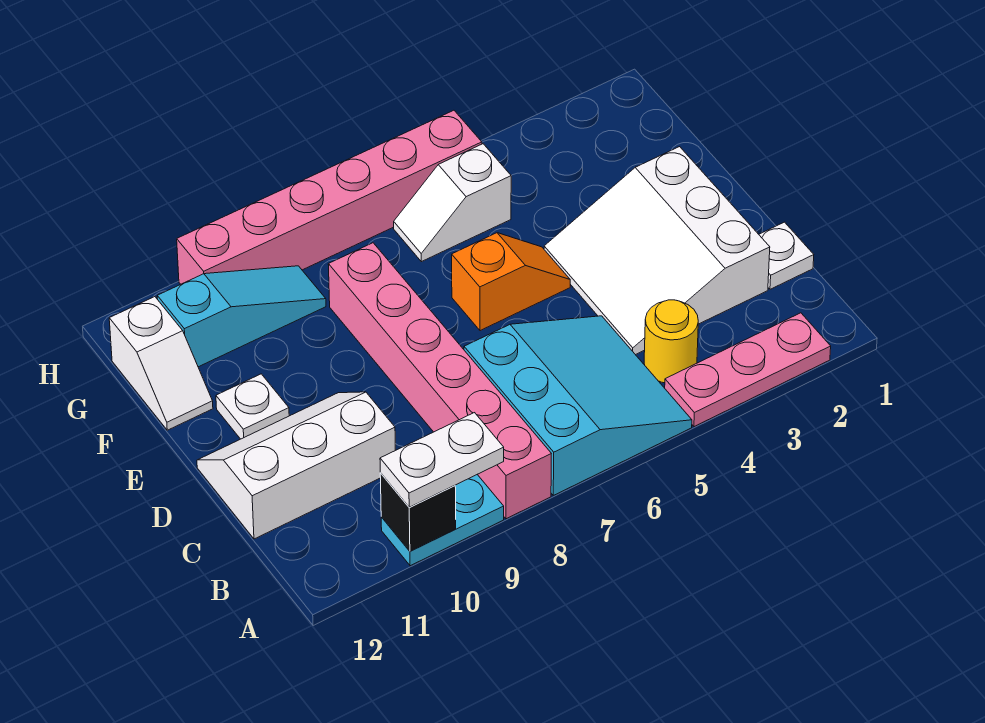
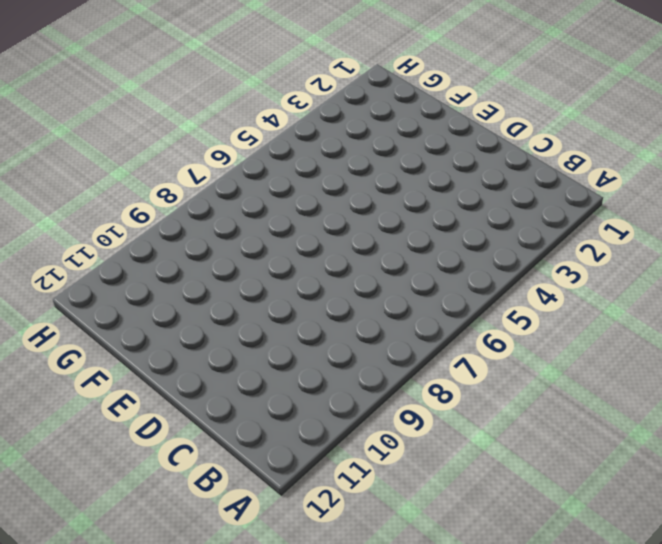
none -> pink plate A2:A4 level 1
none -> cyan slope A5:C7 level 1 top 7
none -> pink brick A8:F8 level 1

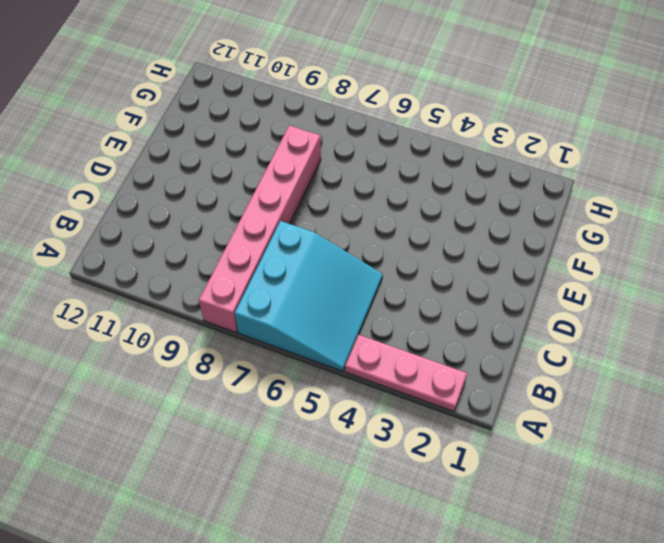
none -> cyan plate A9:A10 level 1
none -> yellow round brick B4 level 1
none -> white plate C1 level 1

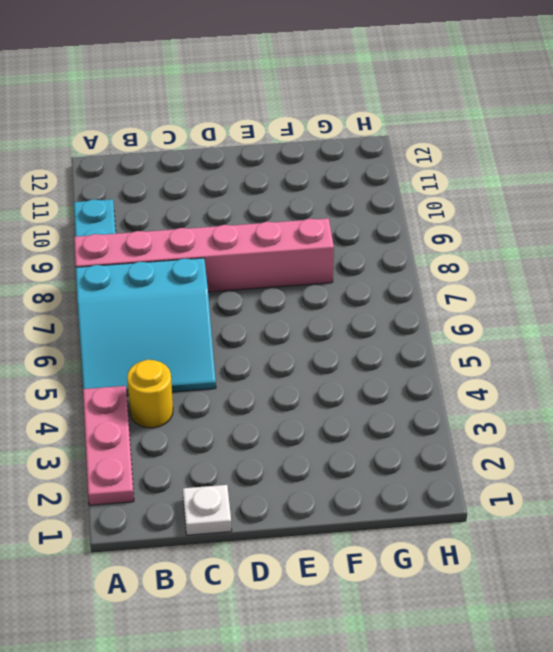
none -> white slope C2:E4 level 1 top 2
none -> white slope C10:D12 level 1 top C
none -> orange slope E5:E6 level 1 top 6

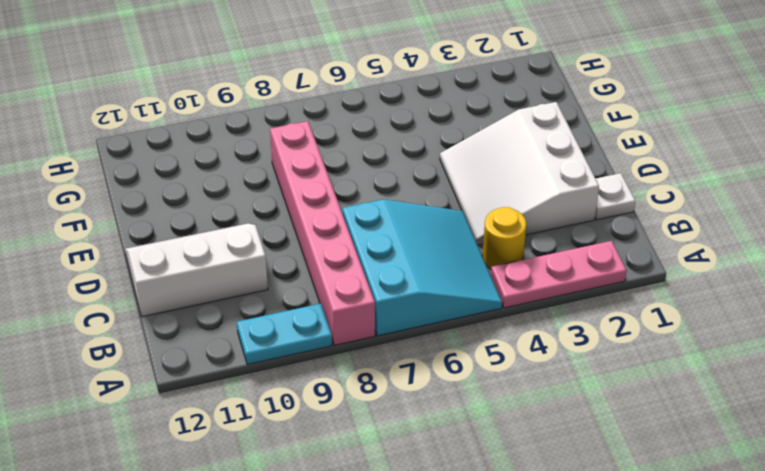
none -> orange slope E5:E6 level 1 top 6
none -> white plate E11 level 1
none -> white slope F12:G12 level 1 top G

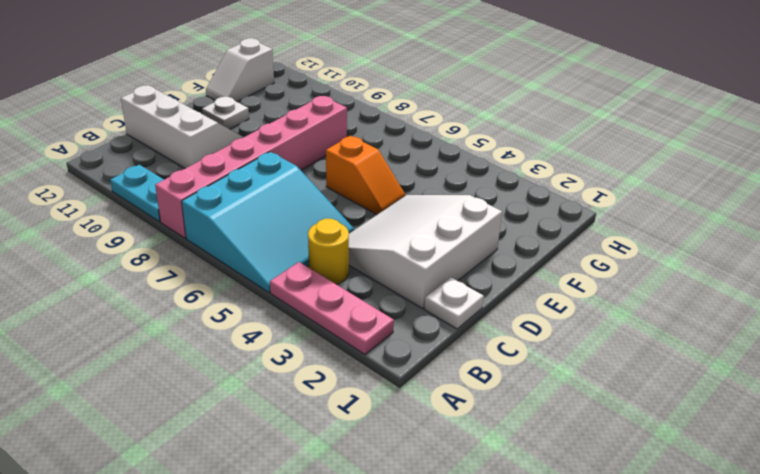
none -> white slope G5:G6 level 1 top 5
none -> cyan slope G9:G11 level 1 top 11
none -> pink brick H5:H10 level 1

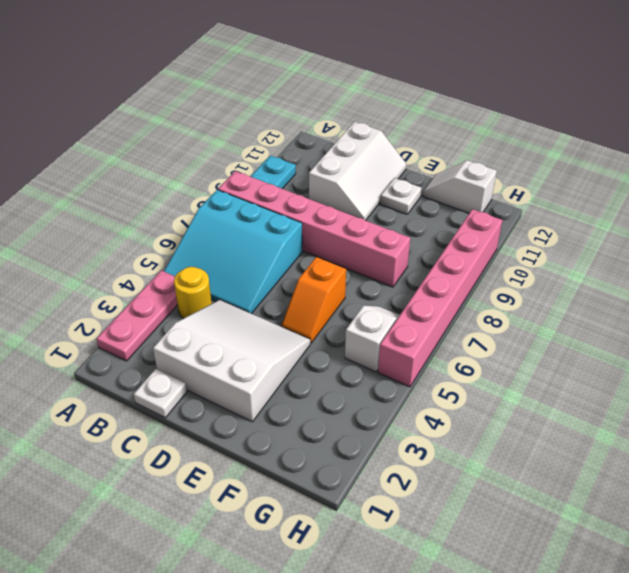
none -> cyan slope G9:G11 level 1 top 11
none -> black brick A10 level 2
none -> white plate A9:A10 level 3

